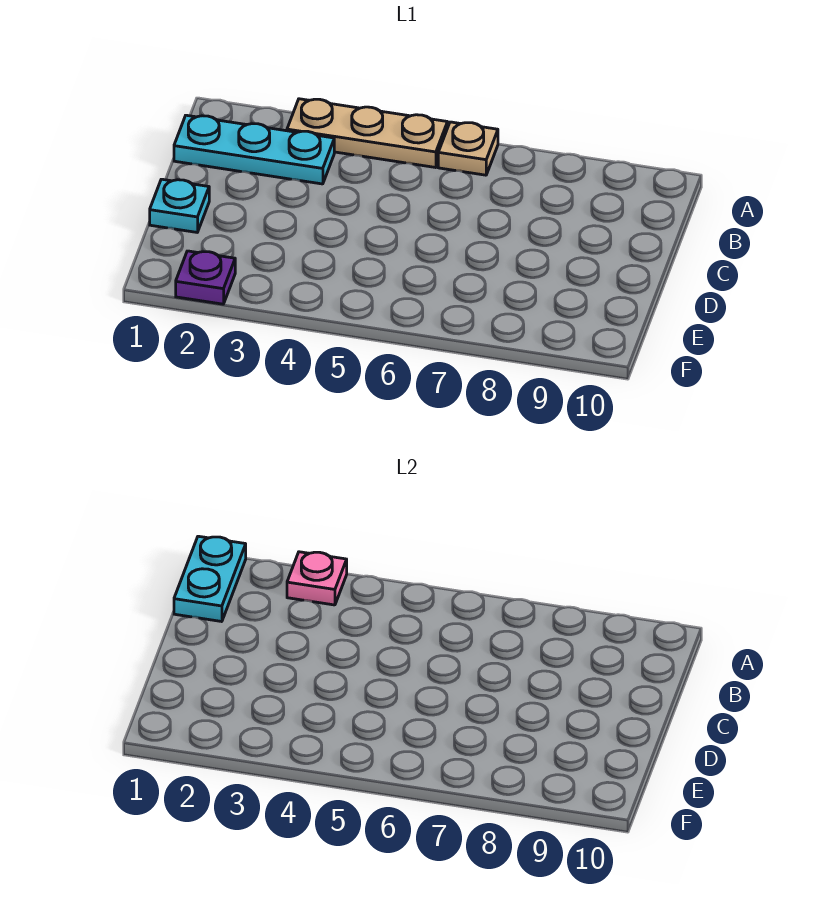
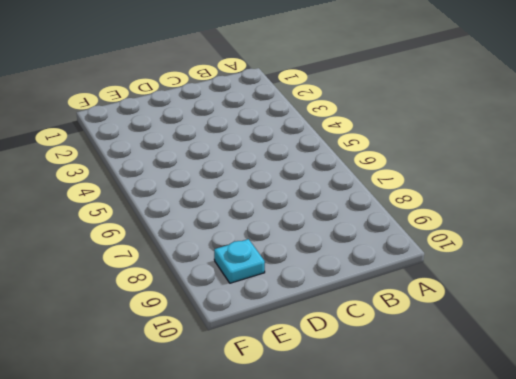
cyan plate E9 level 1 -> cyan plate D1 level 1
none -> tan plate A3:A5 level 1
none -> tan plate A6 level 1

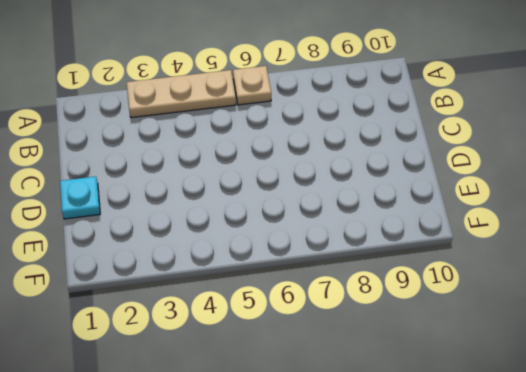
none -> cyan plate B1:B3 level 1
none -> purple plate F2 level 1

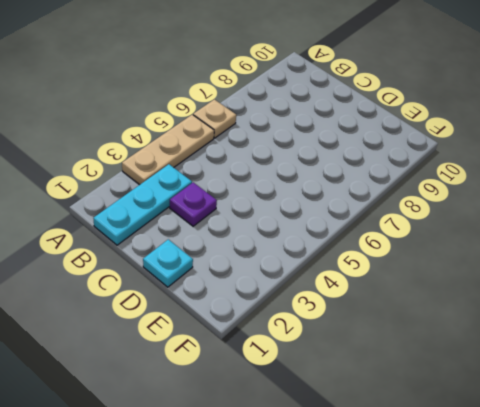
purple plate C3 level 1 -> purple plate F2 level 1
none -> cyan plate A1:B1 level 2
none -> pink plate A3 level 2

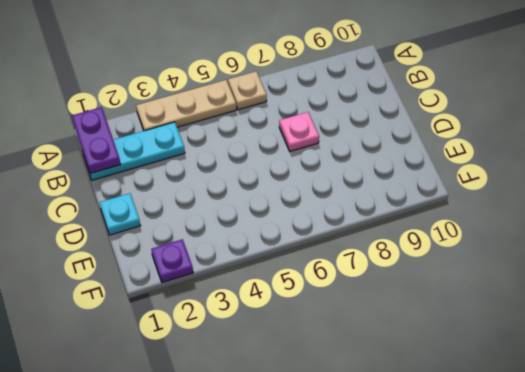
purple plate A1:B1 level 2 -> cyan plate A1:B1 level 2
pink plate C7 level 1 -> pink plate A3 level 2

